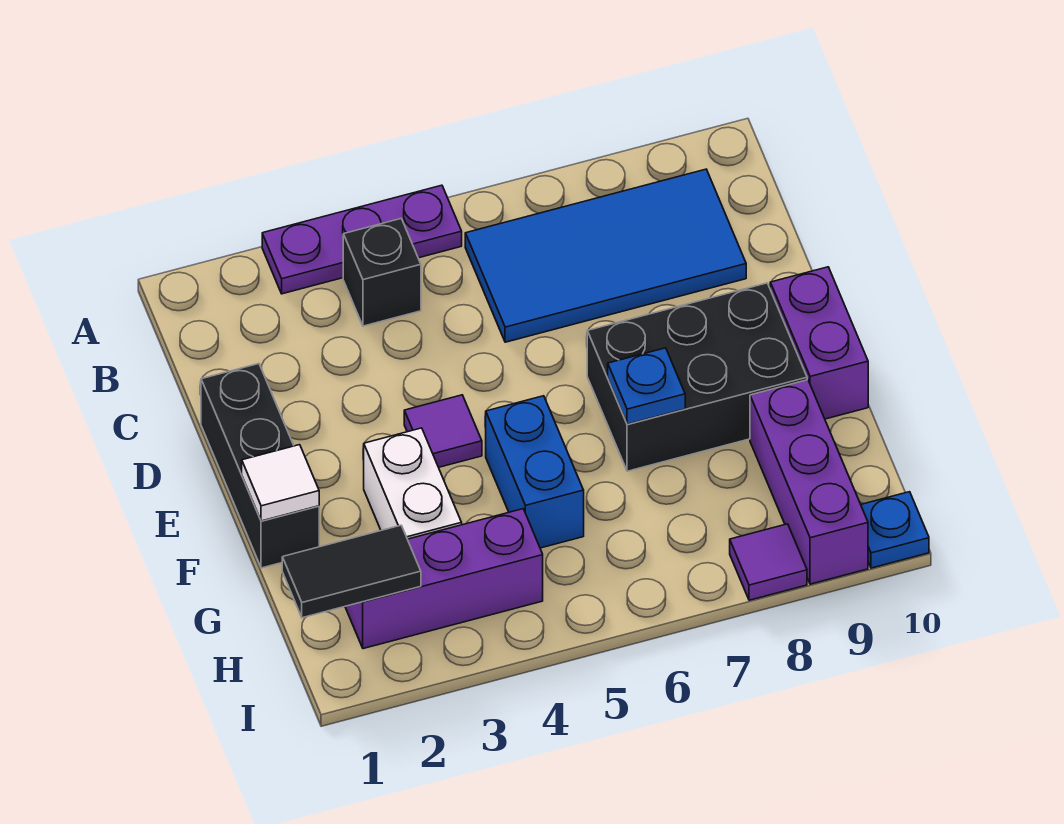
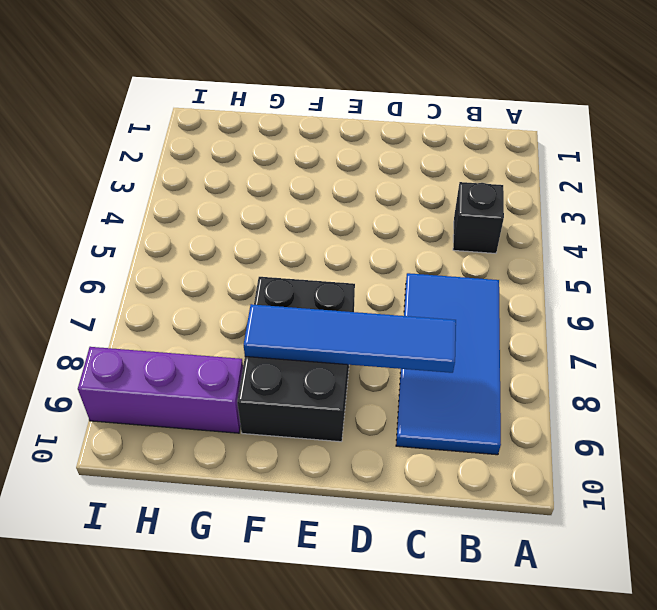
blue tile C8:F8 level 2 -> none
none -> purple plate A3:A5 level 1
none -> black brick D1:F1 level 1
none -> purple tile E4 level 1

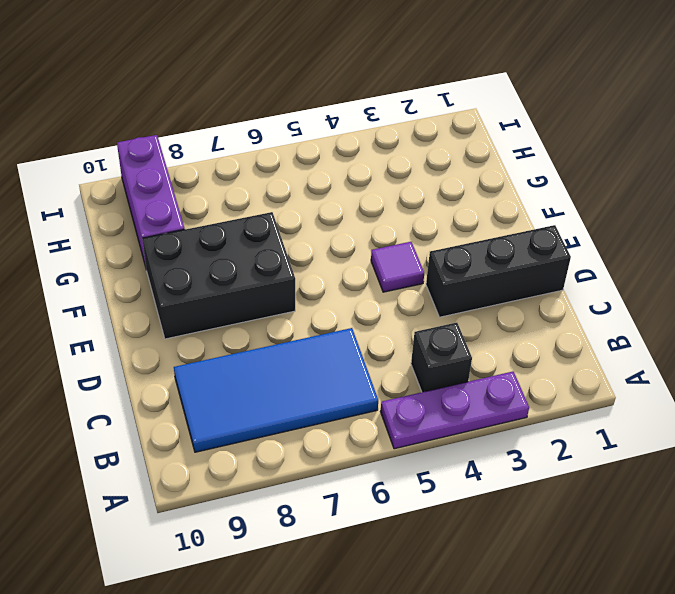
black brick D1:D3 level 1 -> black brick D1:F1 level 1
none -> purple brick E10:F10 level 1
none -> white brick F3:G3 level 1
none -> blue brick F5:G5 level 1

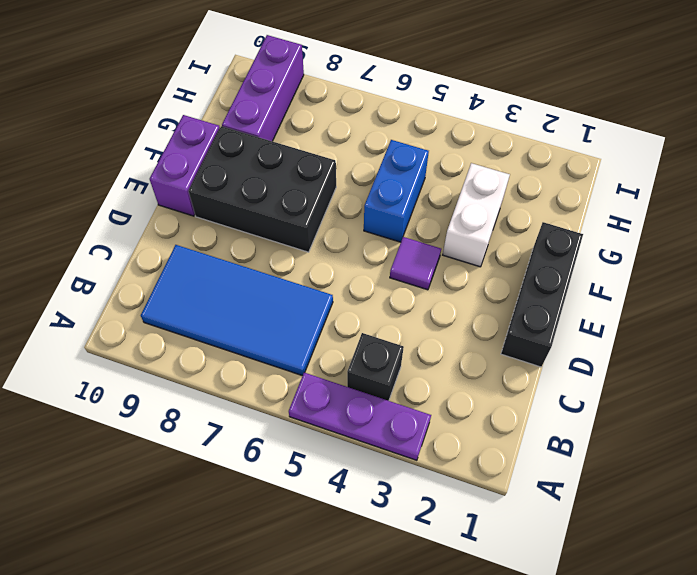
none -> purple brick H2:H4 level 1
none -> purple tile I8 level 1
none -> blue plate I10 level 1

